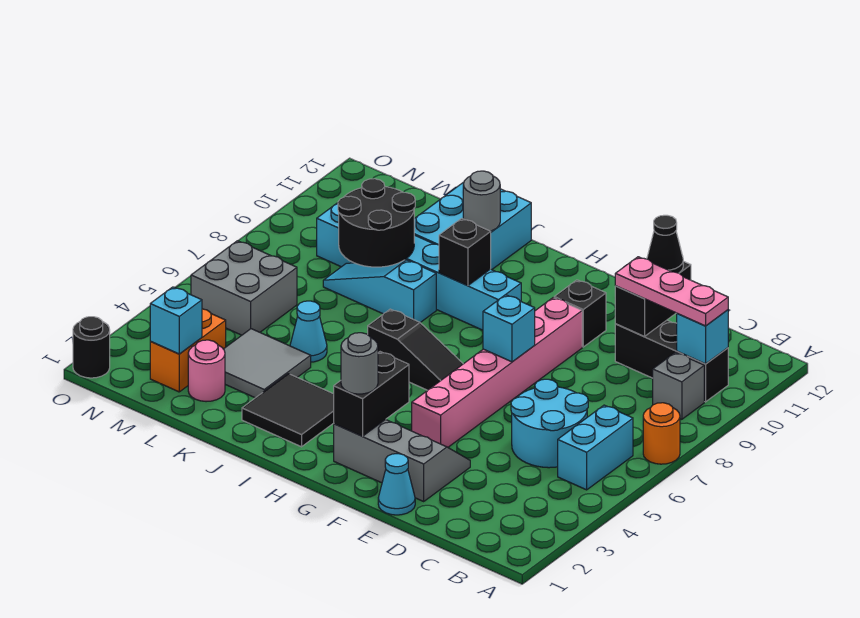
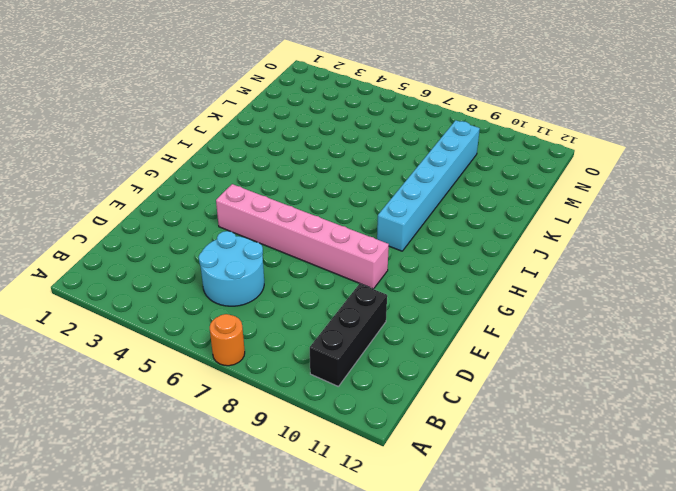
none -> cyan brick B5:B6 level 1
none -> grey brick B9 level 1
none -> cyan cone E1 level 1
none -> grey slope E2:G3 level 1 top 2

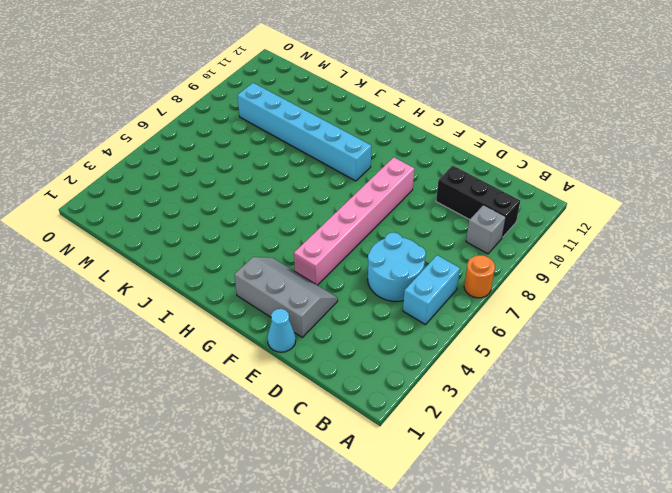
none -> black brick F10 level 1
none -> black slope G6:I6 level 1 top I
none -> black tile I2:J3 level 1
none -> cyan slope J8:L8 level 1 top J

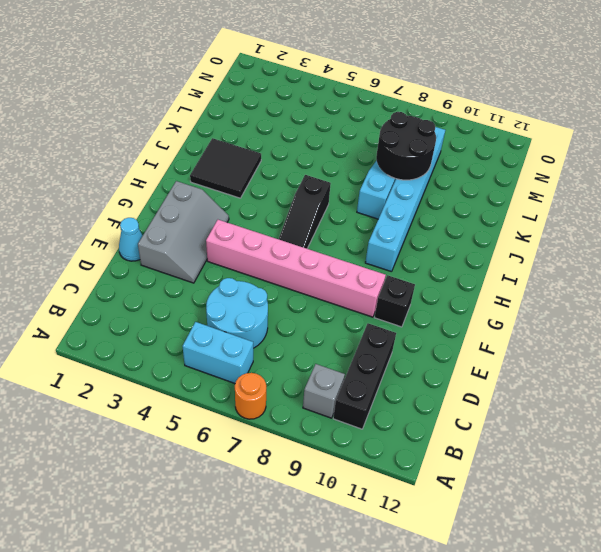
none -> cyan brick J10:K12 level 1
none -> grey tile K3:L4 level 1
none -> cyan cone K5 level 1
none -> pink round brick L2 level 1

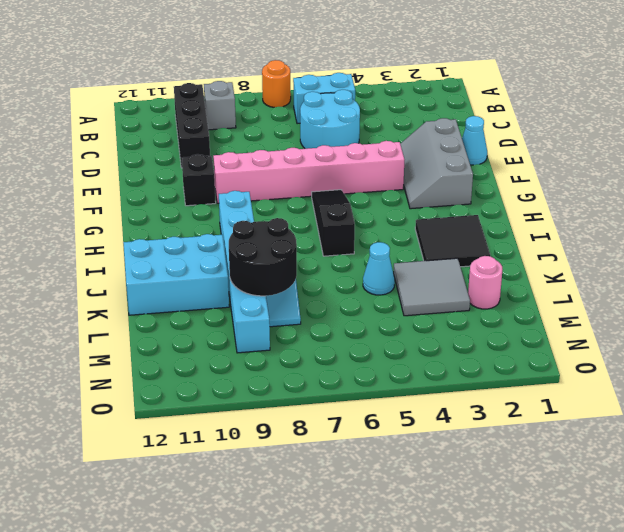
none -> orange brick M2:M3 level 1
none -> grey brick M5:N6 level 1
none -> black round brick O1 level 1
none -> cyan brick B10 level 2

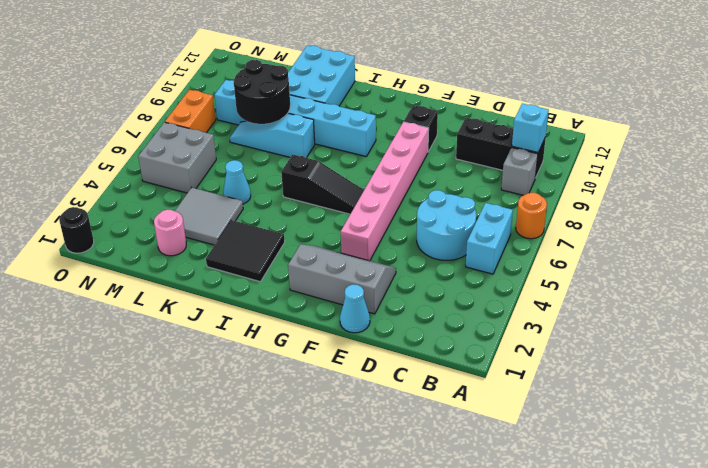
orange brick N7:N8 level 1 -> orange brick M2:M3 level 1
none -> black brick D10:D11 level 2
none -> cyan brick F7 level 2
none -> black brick G2:G3 level 2
none -> black brick I9 level 2

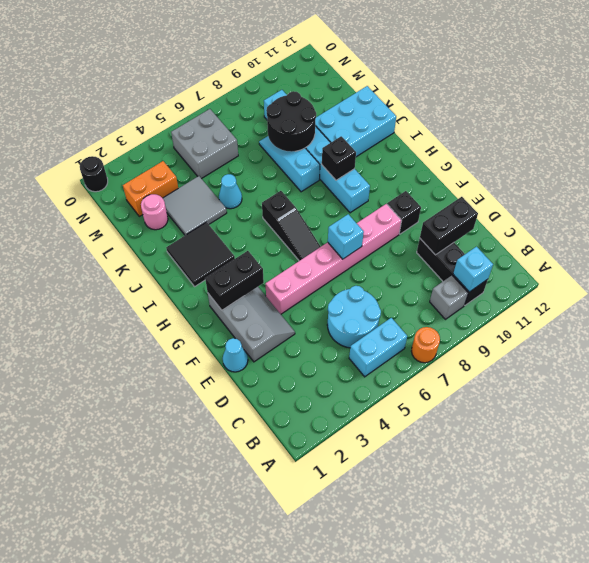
none -> grey round brick J11 level 2
none -> cyan brick M2 level 2
none -> pink plate B10:D10 level 3
none -> black cone D11 level 3

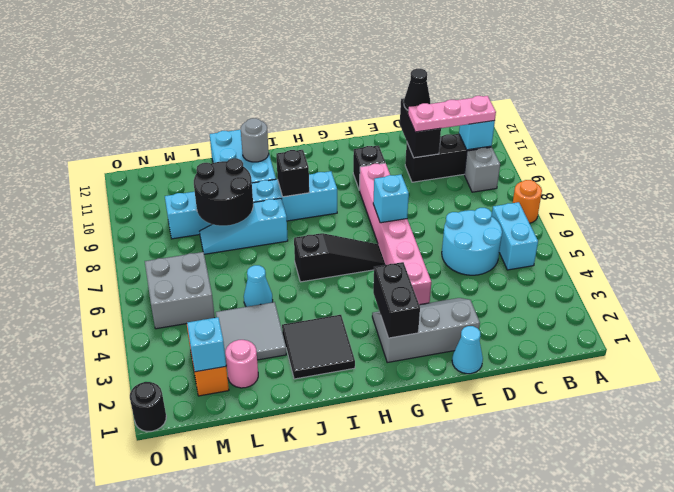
none -> grey round brick G2 level 3

